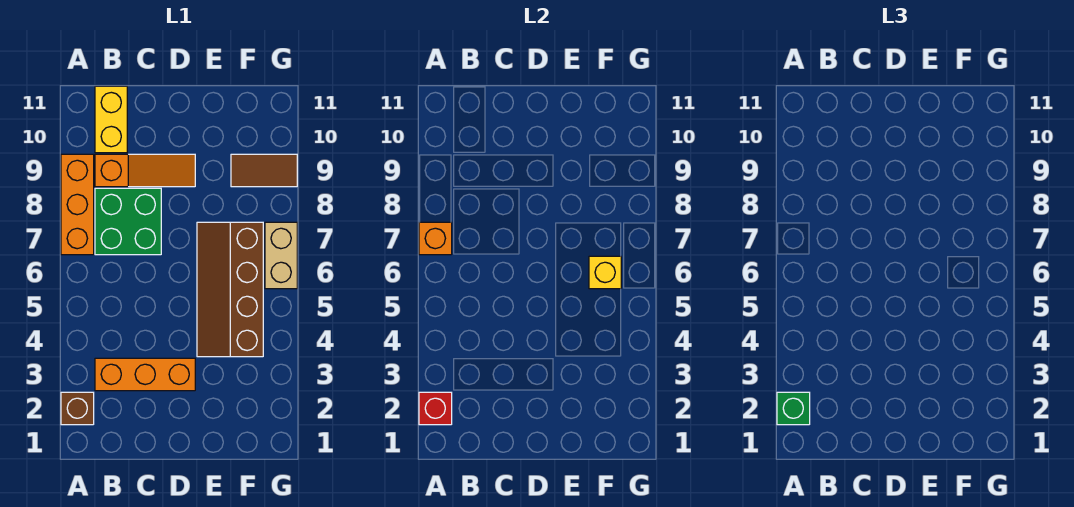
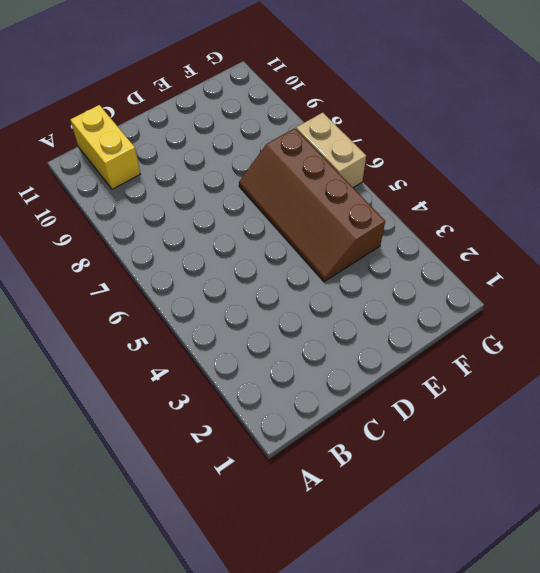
none -> brown brick A2 level 1
none -> orange brick A7:A9 level 1
none -> orange brick B3:D3 level 1

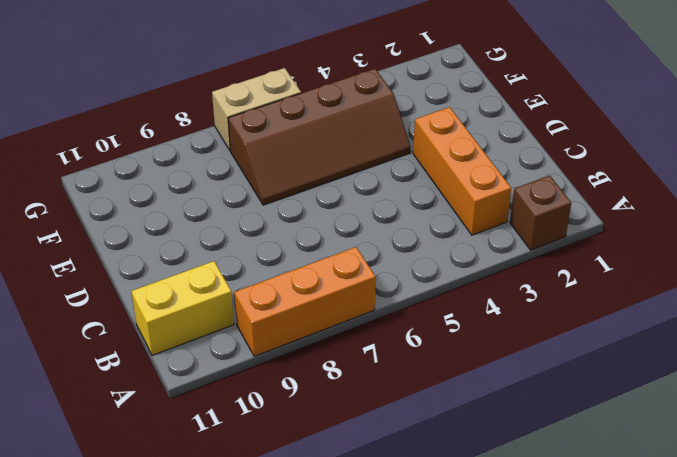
none -> green brick B7:C8 level 1
none -> orange slope B9:D9 level 1 top B
none -> brown tile F9:G9 level 1

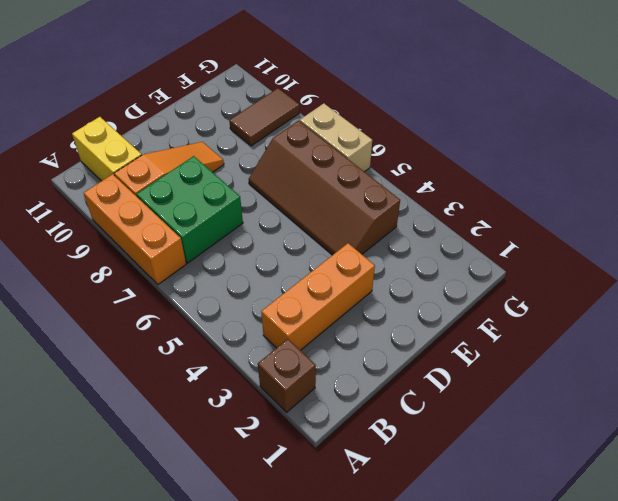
none -> red brick A2 level 2
none -> orange brick A7 level 2
none -> yellow brick F6 level 2

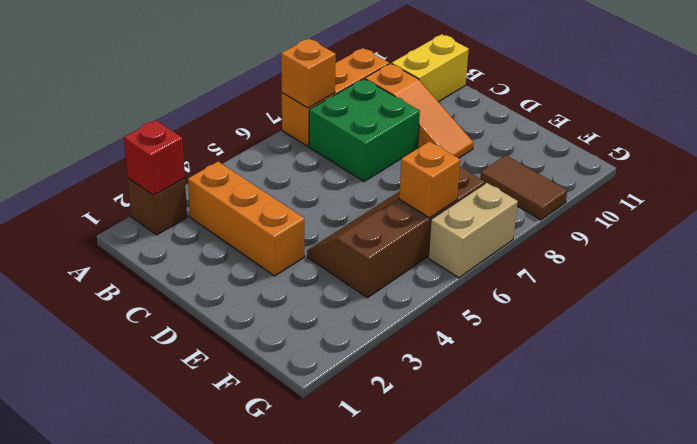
orange brick F6 level 2 -> yellow brick F6 level 2
none -> green brick A2 level 3

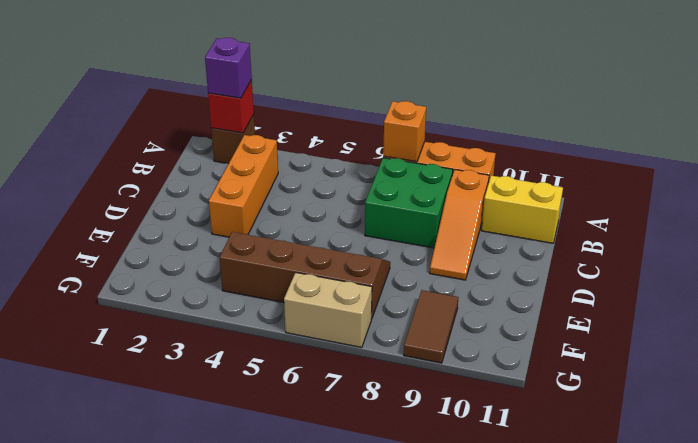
purple brick A2 level 3 -> green brick A2 level 3
none -> yellow brick F6 level 2

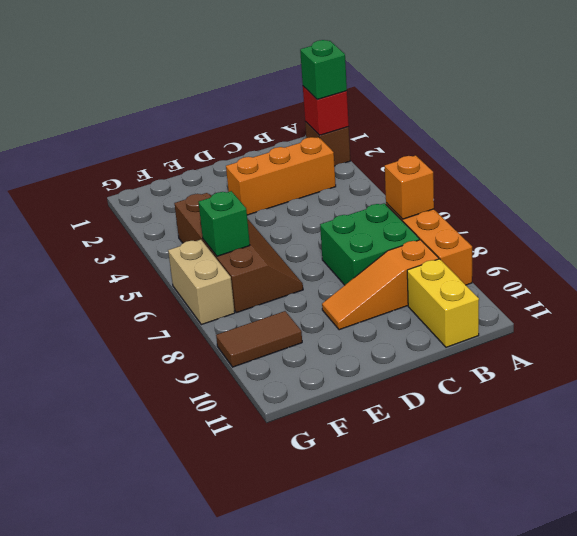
green brick F6 level 2 -> yellow brick F6 level 2

